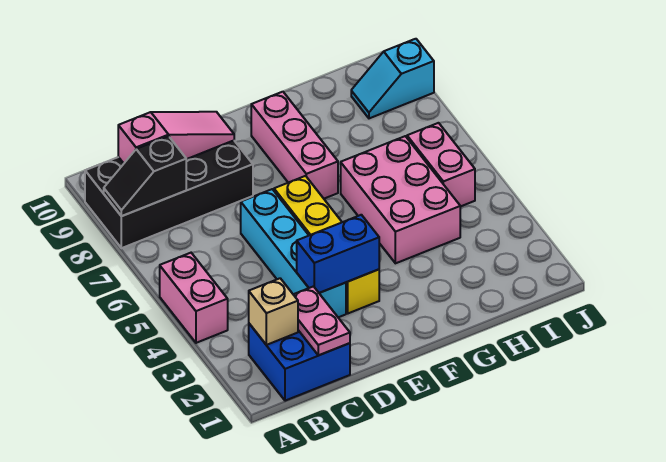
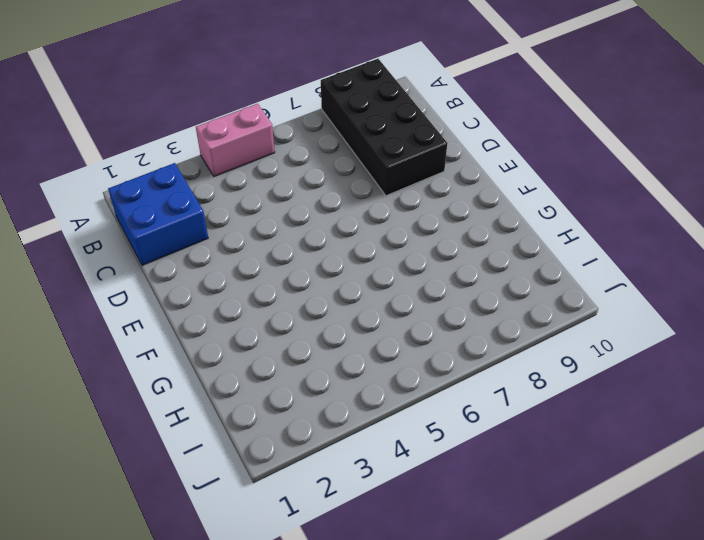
none -> cyan brick D3:D6 level 1
none -> yellow brick E3:E6 level 1
none -> pink brick F7:F9 level 1

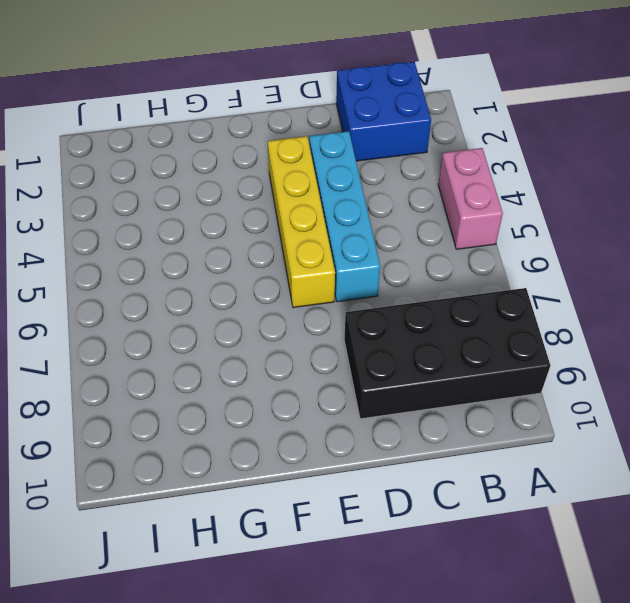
none -> pink brick F7:F9 level 1
none -> pink brick G4:H6 level 1
none -> pink brick I5:I6 level 1

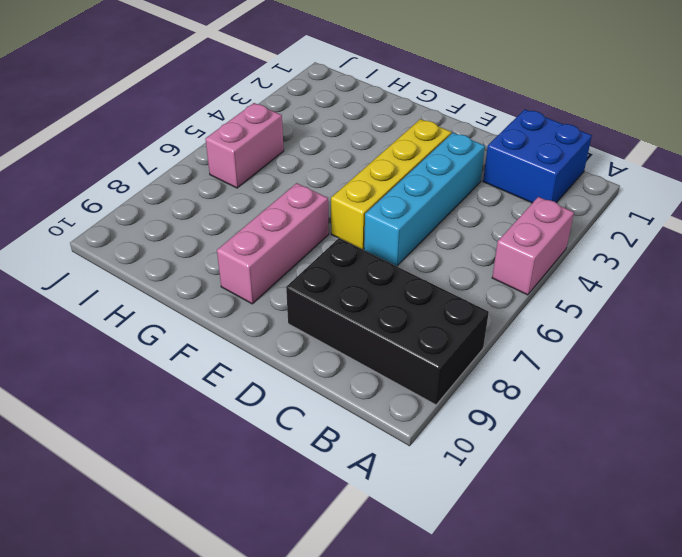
none -> pink brick G4:H6 level 1
none -> cyan slope I9:J9 level 1 top J
none -> black slope A8:B8 level 2 top B

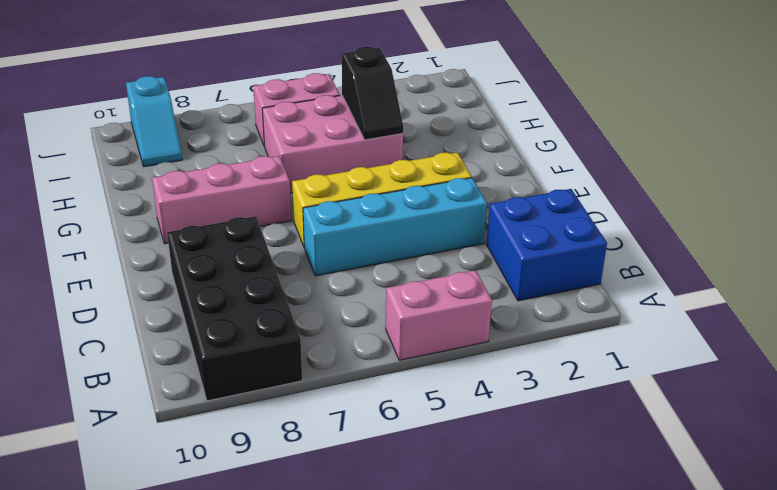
black slope G4:H4 level 2 top H -> black slope A8:B8 level 2 top B
none -> tan brick B2 level 2
none -> pink slope B9:D9 level 2 top B
none -> pink plate C1:C2 level 2

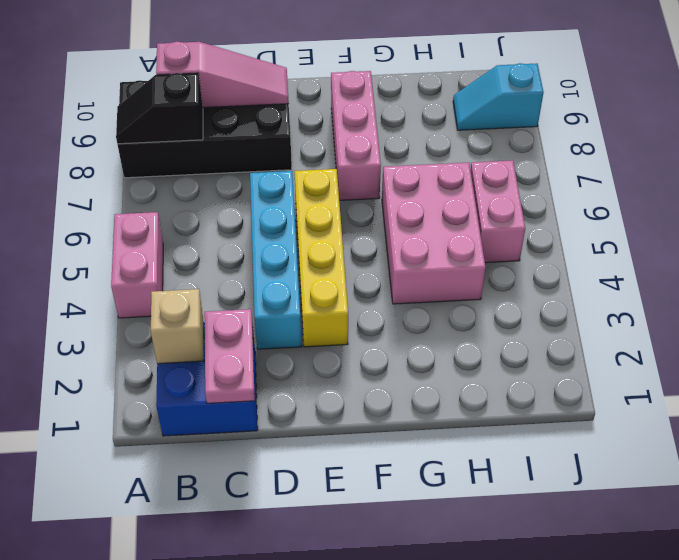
none -> blue brick D3:E3 level 2

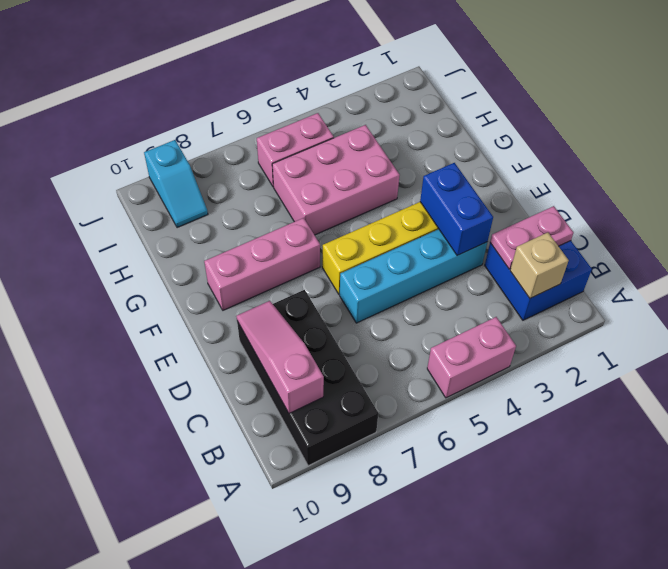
none -> black slope A8:B8 level 2 top B

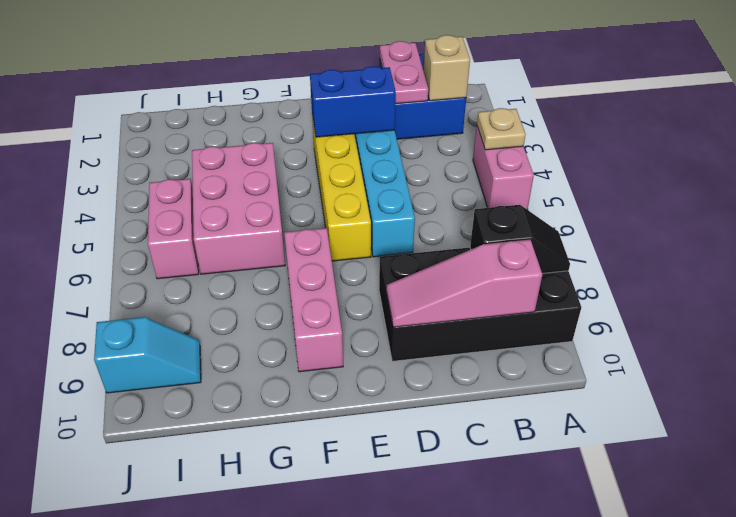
tan plate A4 level 2 -> none

